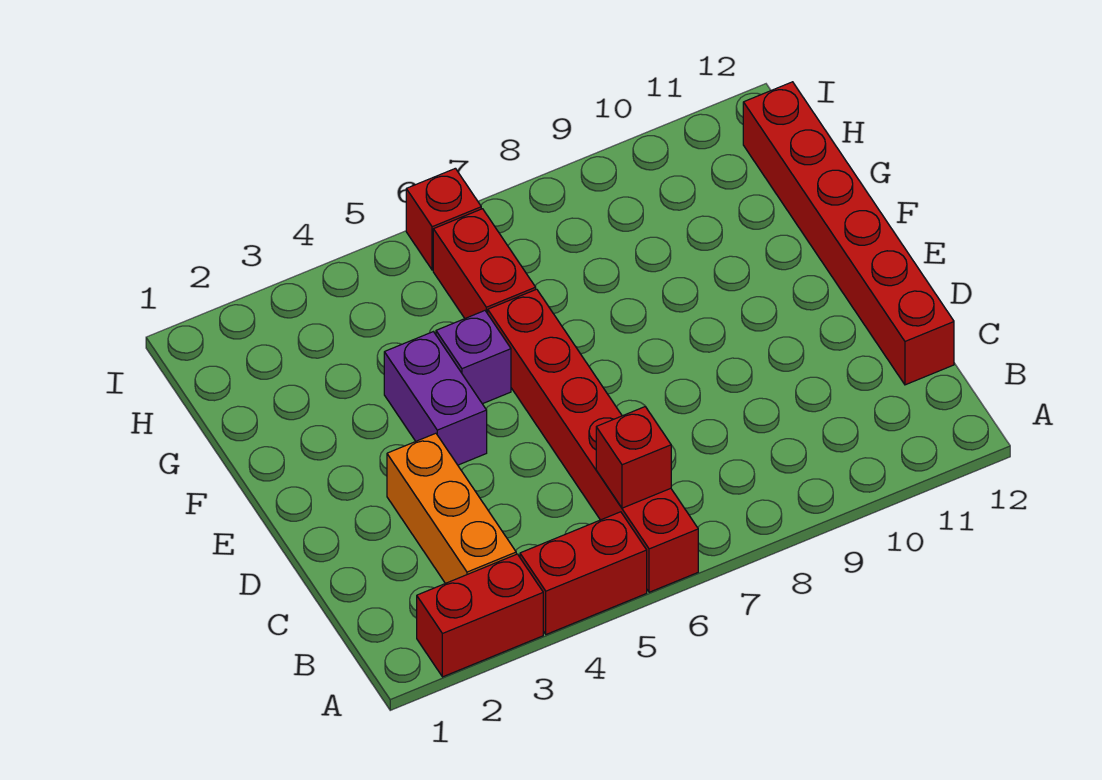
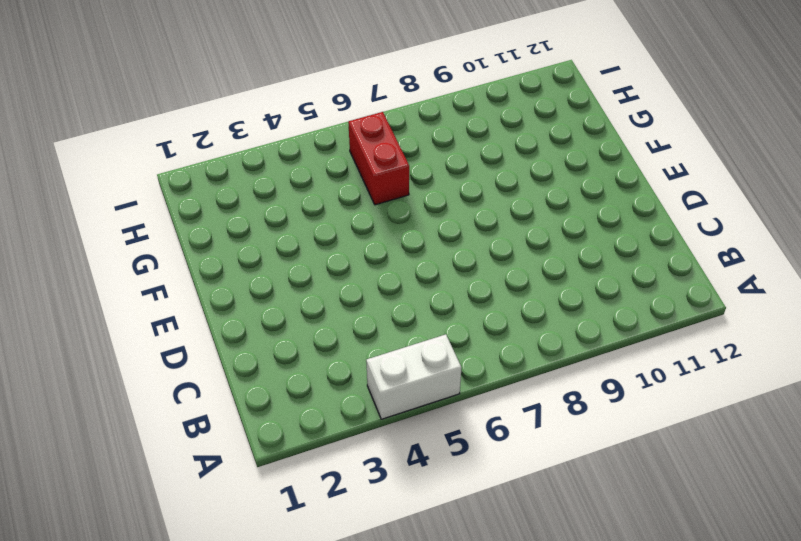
white brick A4:A5 level 1 -> red brick A4:A5 level 1
none -> red brick A2:A3 level 1
none -> red brick A6:F6 level 1

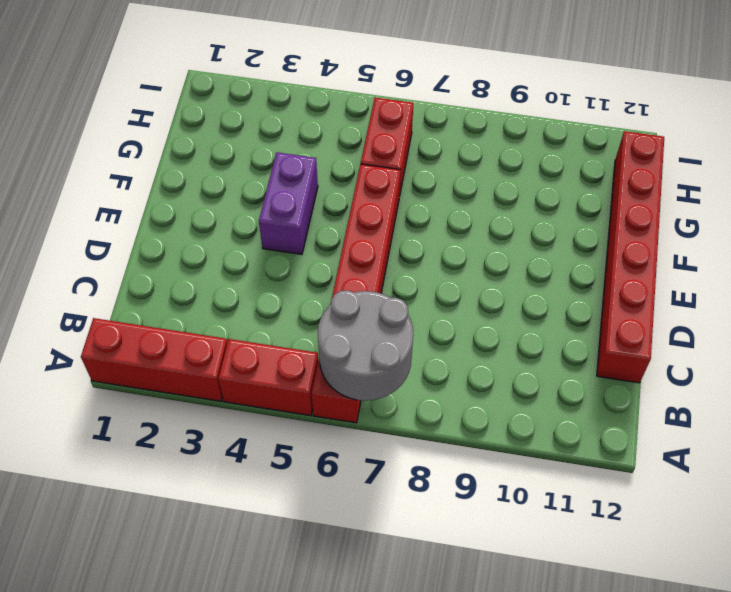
red brick A1:A3 level 1 -> red brick A2:A3 level 1
grey round brick A6:B7 level 2 -> red brick B6 level 2
none -> orange brick B3:D3 level 1
none -> purple brick F5 level 1

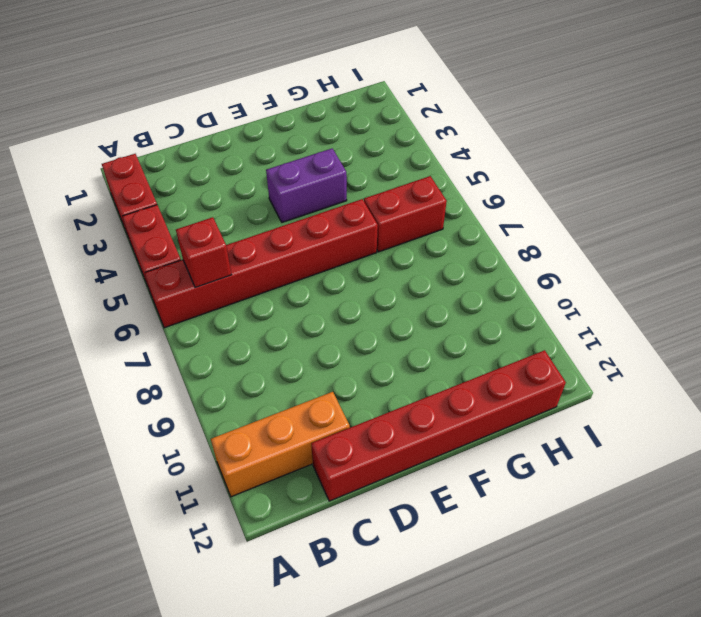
orange brick A11:C11 level 1 -> orange brick B3:D3 level 1
none -> purple brick F5 level 1
none -> red brick I6 level 1

